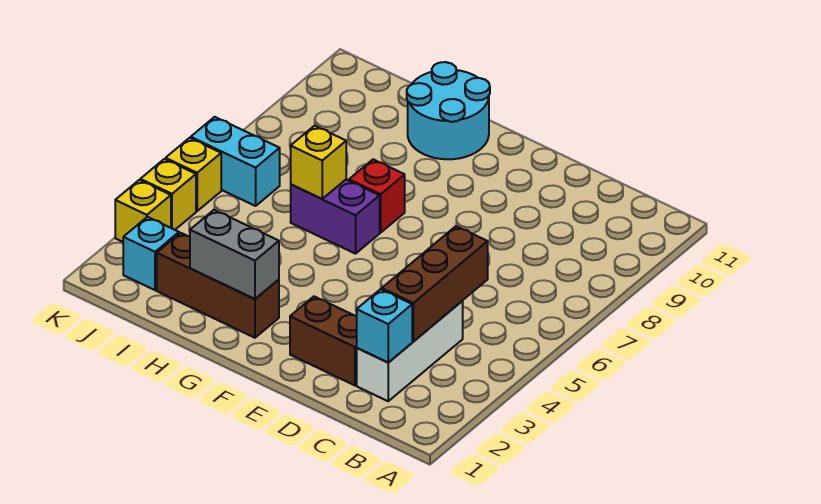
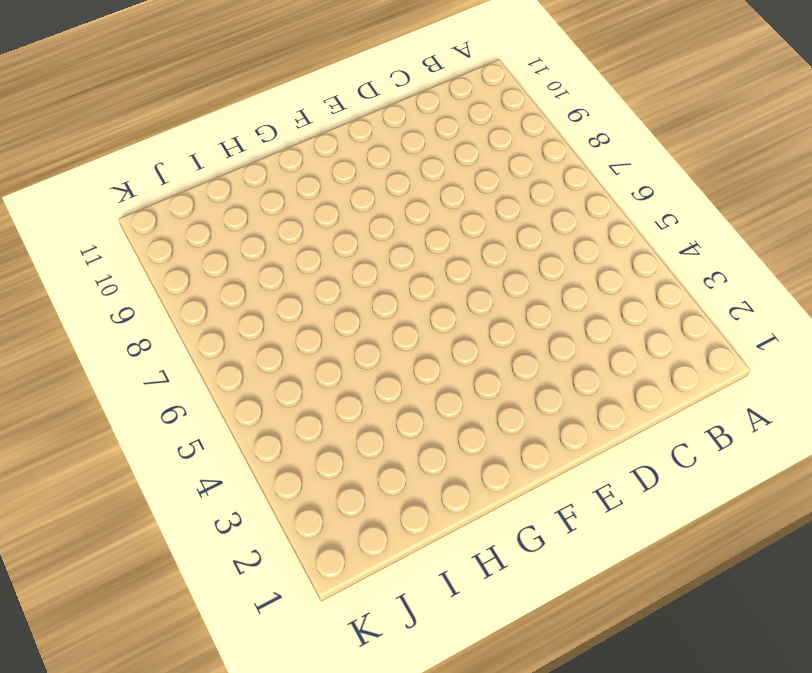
none -> white brick C2:C4 level 1
none -> brown brick D2:E2 level 1
none -> brown brick G2:I2 level 1

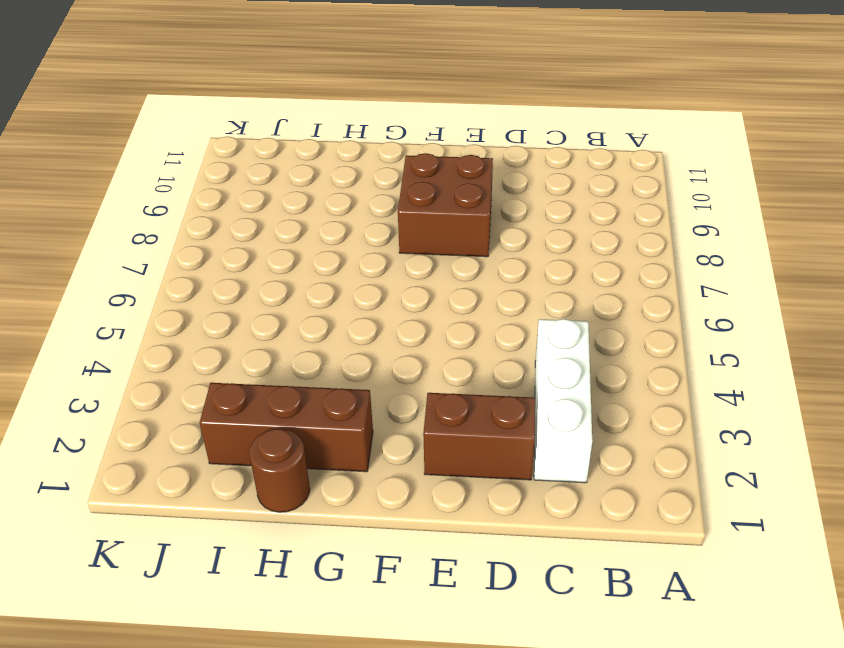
brown brick E8:F9 level 1 -> none
brown round brick H1 level 1 -> none
none -> purple brick G6:H6 level 1
none -> red brick G7 level 1
none -> cyan round brick G10:H11 level 1

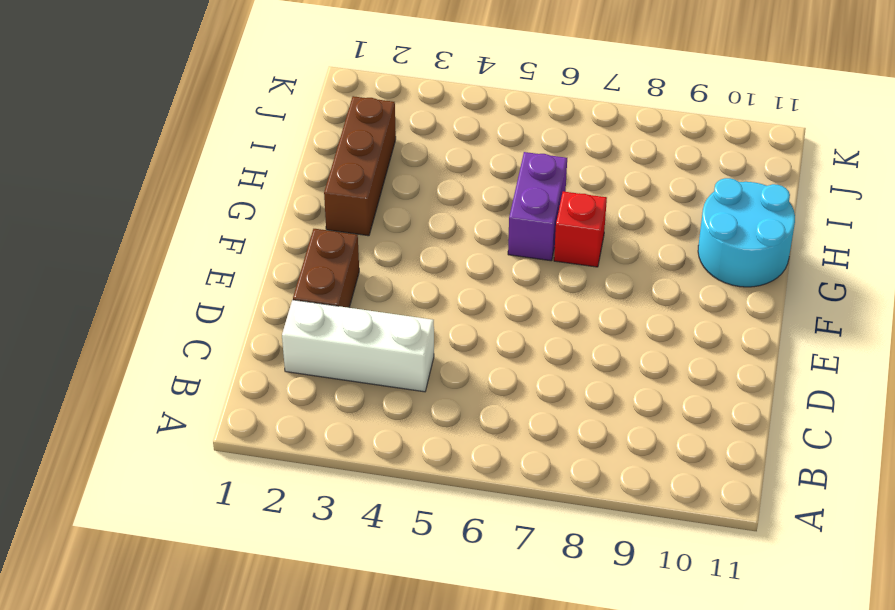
none -> cyan brick J2 level 1
none -> cyan brick J6:K6 level 1
none -> yellow brick K3 level 1

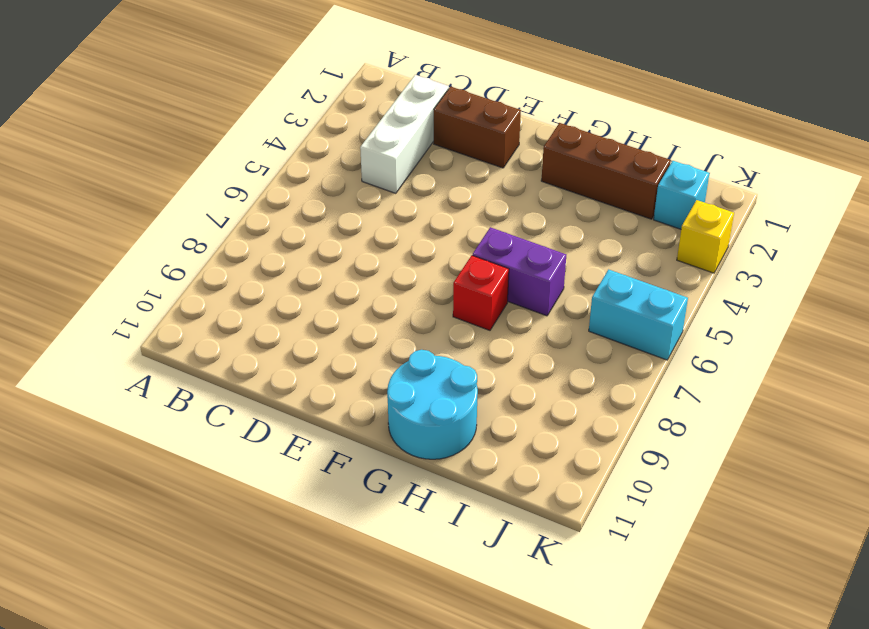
none -> yellow brick K4 level 1
none -> yellow brick K5 level 1
none -> cyan brick C2 level 2

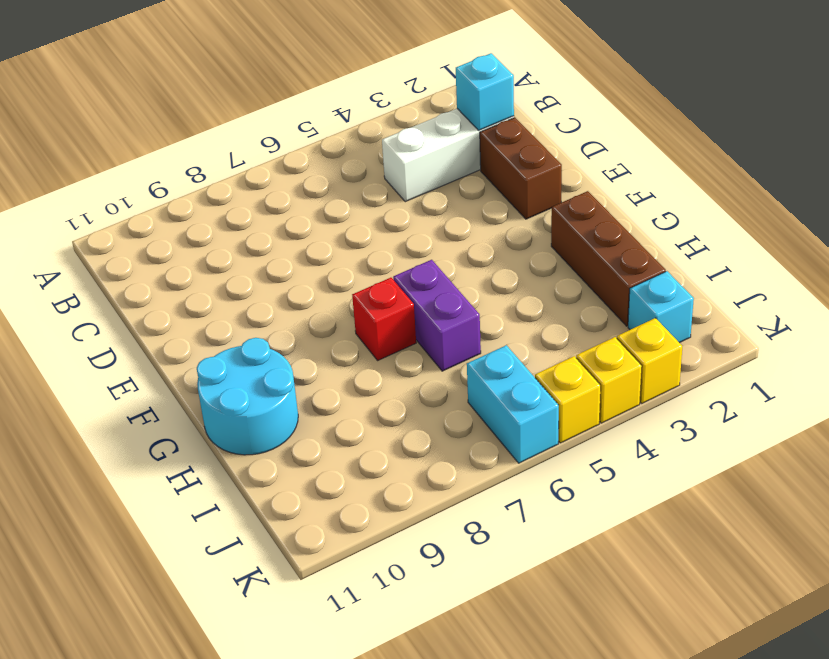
none -> brown brick C3:C5 level 2
none -> grey brick G2:H2 level 2
none -> yellow brick H6 level 2

